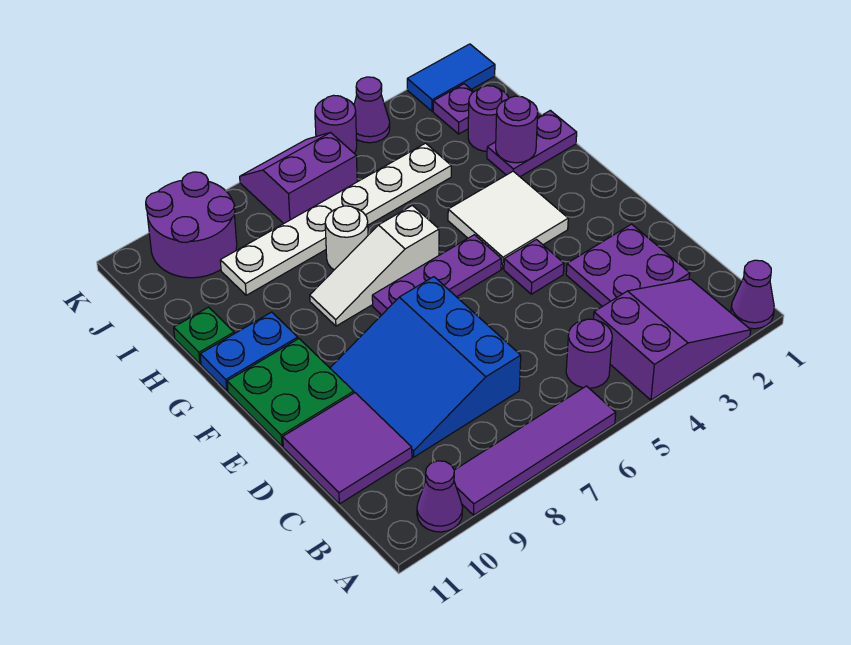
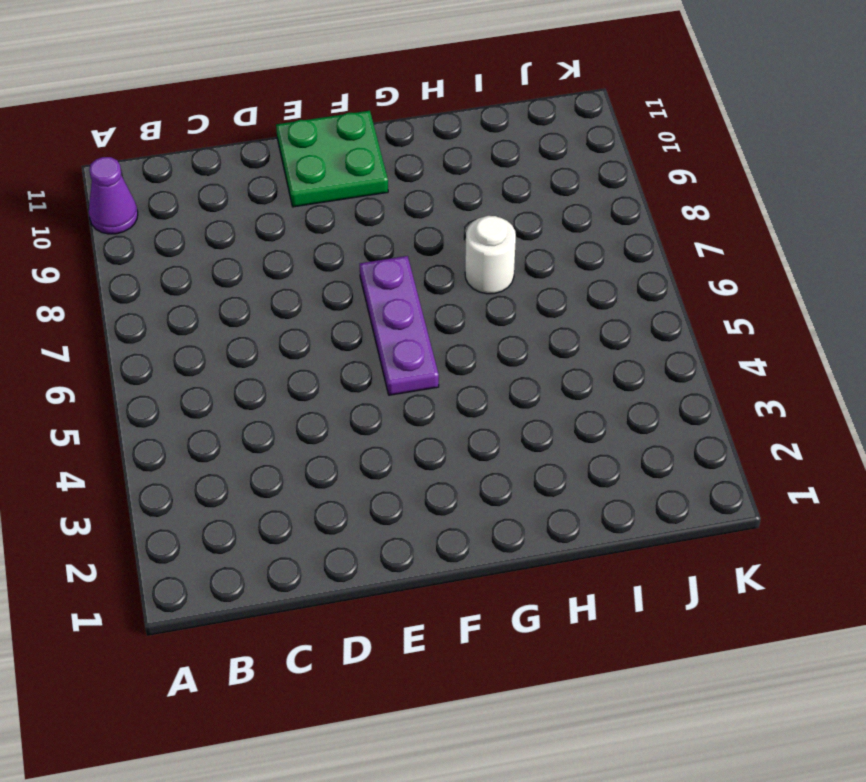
none -> purple cone A1 level 1
none -> purple slope A2:B4 level 1 top 4
none -> purple tile A6:A9 level 1

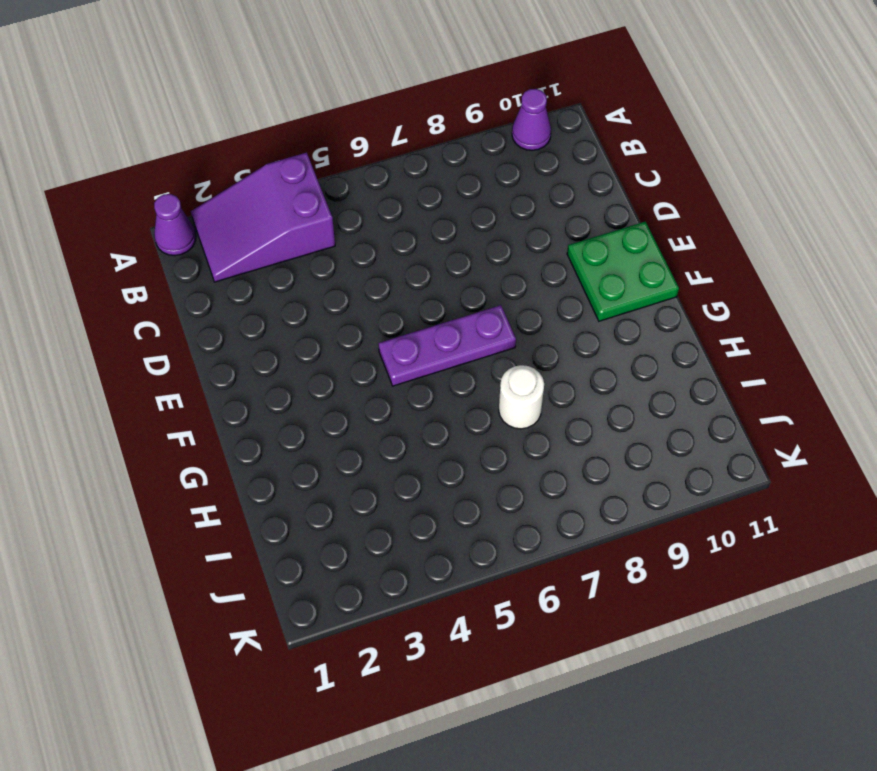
none -> purple tile A6:A9 level 1
none -> purple round brick B5 level 1
none -> purple plate C2:D3 level 1

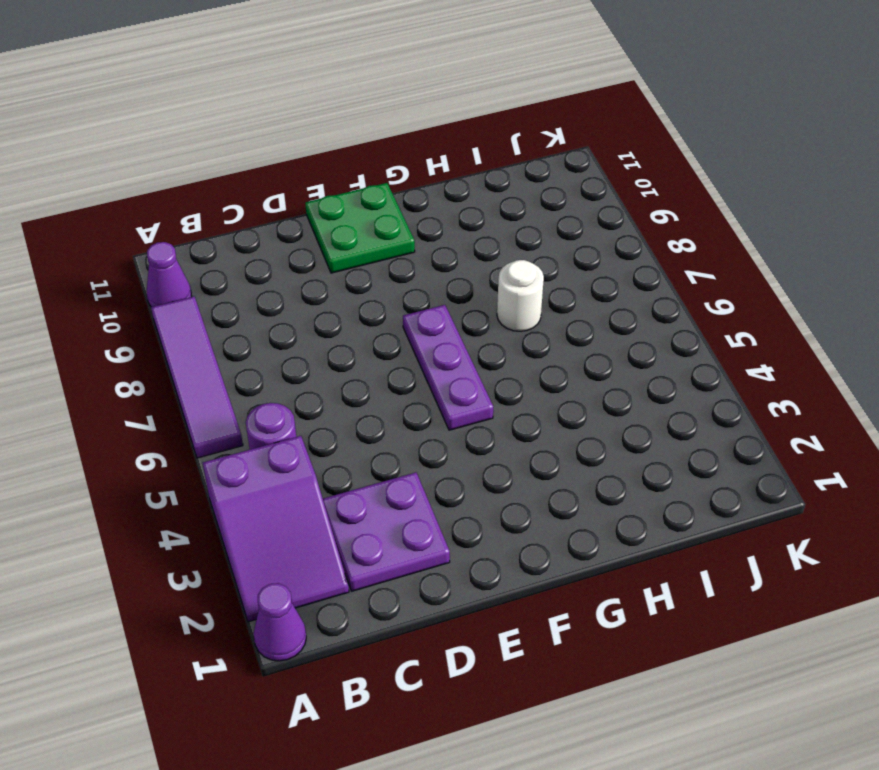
none -> blue slope C7:E9 level 1 top 7
none -> purple tile C10:D11 level 1
none -> purple plate E4 level 1

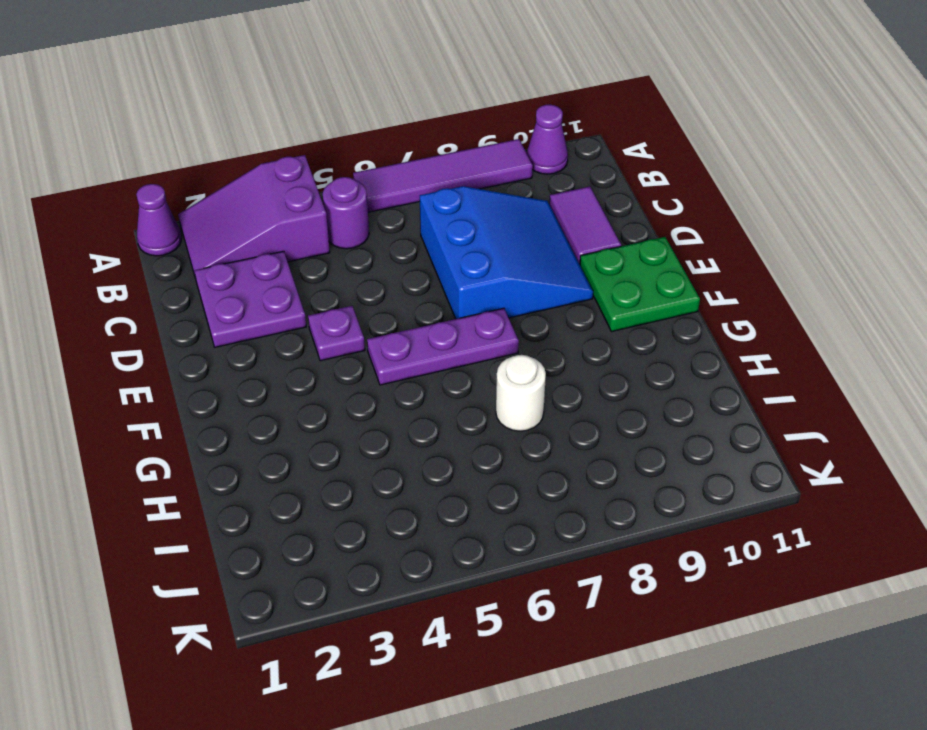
purple tile C10:D10 level 1 -> purple tile C10:D11 level 1
none -> white tile F3:G4 level 1
none -> white slope G6:G8 level 1 top 6
none -> blue plate G10:G11 level 1

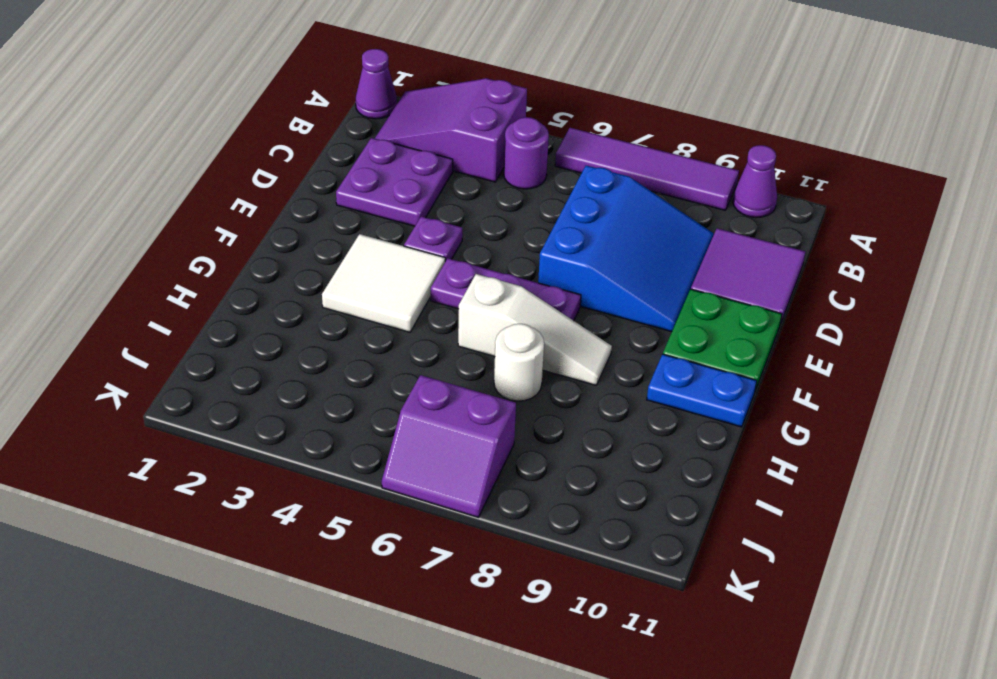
none -> purple plate H1:H2 level 1
none -> green plate H11 level 1
none -> purple round brick I2 level 1

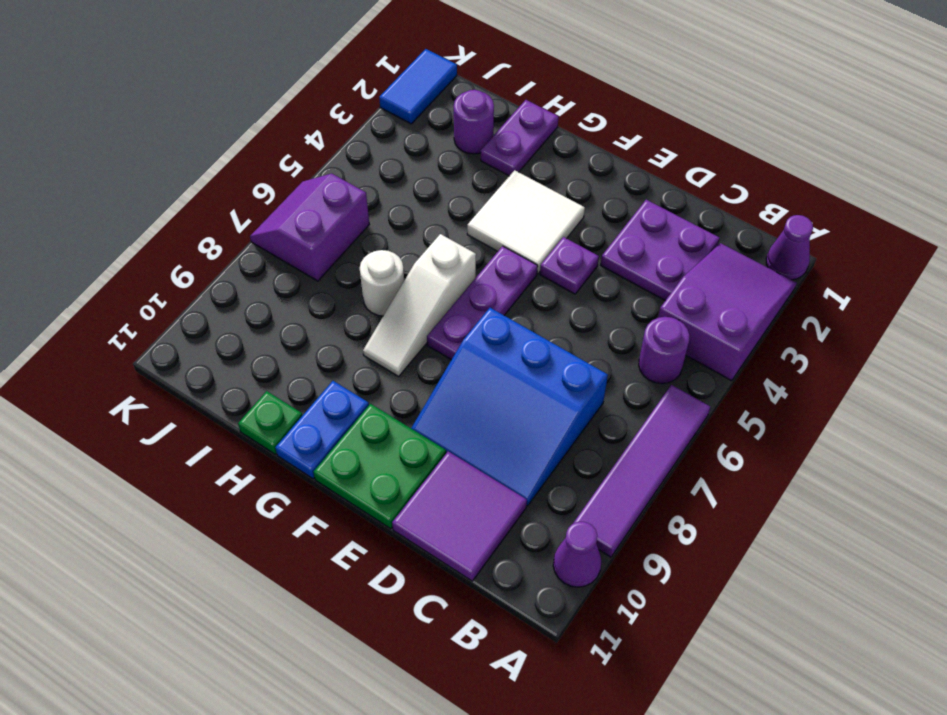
none -> white plate I4:I9 level 1
none -> purple plate J2 level 1
none -> purple round brick J9:K10 level 1

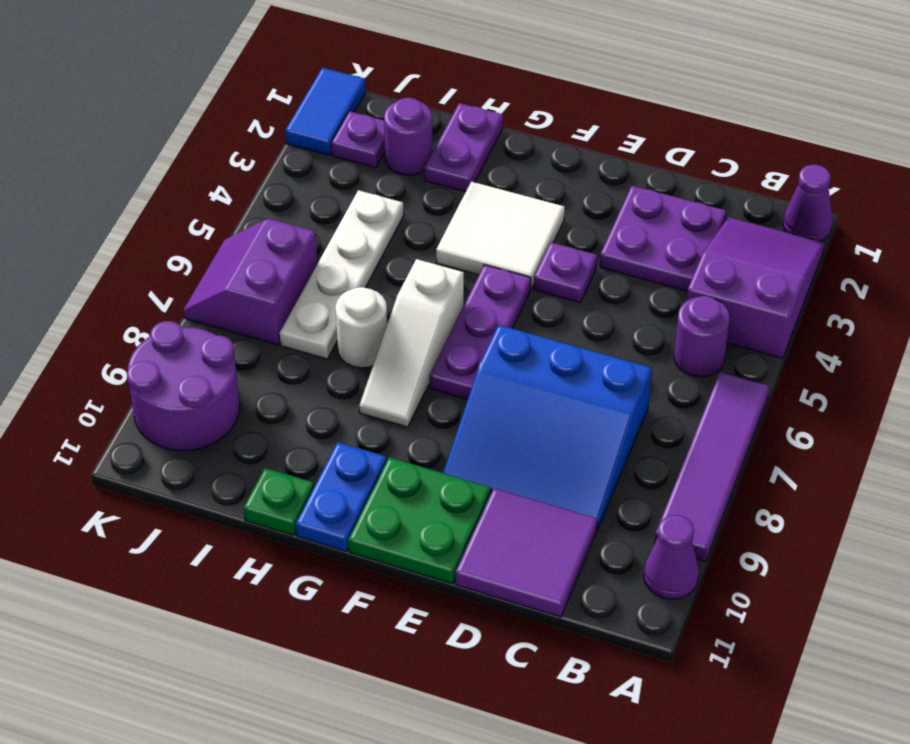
white plate I4:I7 level 1 -> white plate I4:I9 level 1
none -> purple cone K4 level 1
none -> purple round brick K5 level 1
none -> purple round brick H2 level 2

